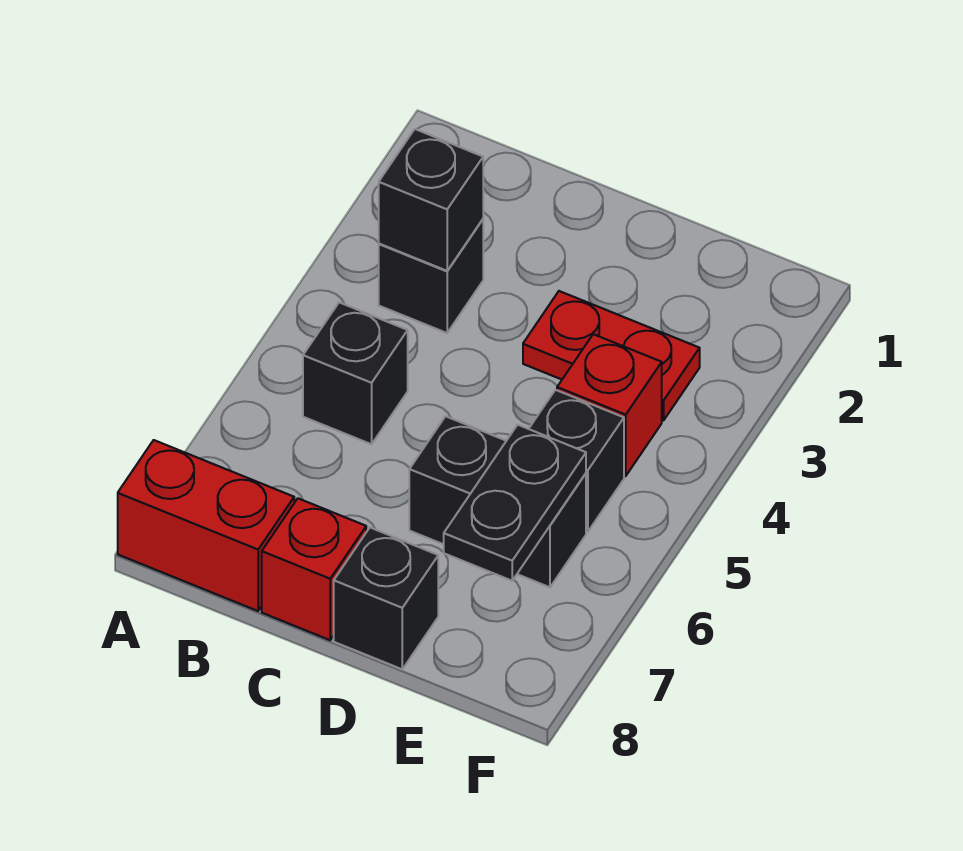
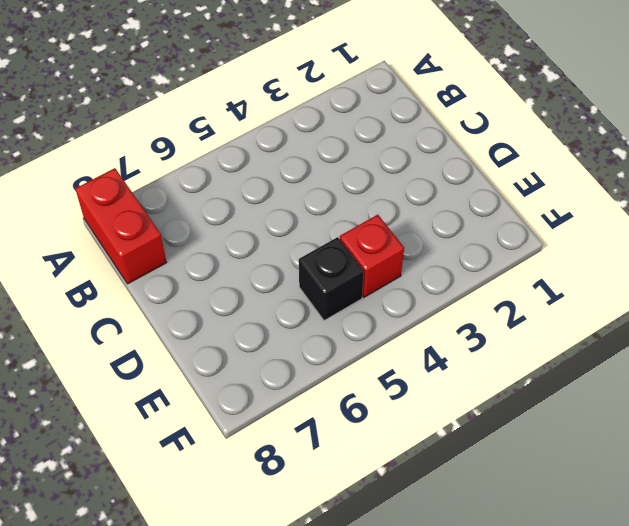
none -> black brick B3 level 1
none -> black brick B5 level 1

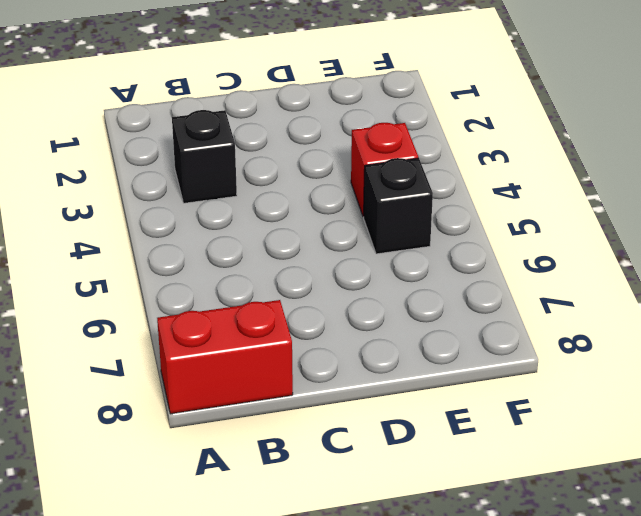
none -> black brick B5 level 1
none -> red brick C8 level 1

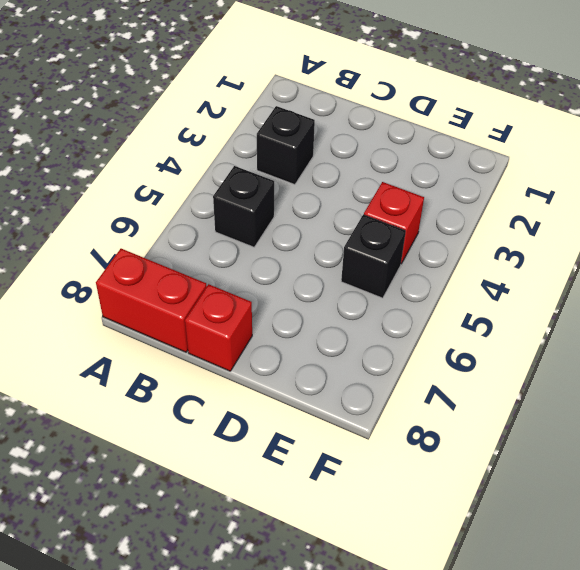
none -> red plate D3:E3 level 1
none -> black brick D6:E6 level 1

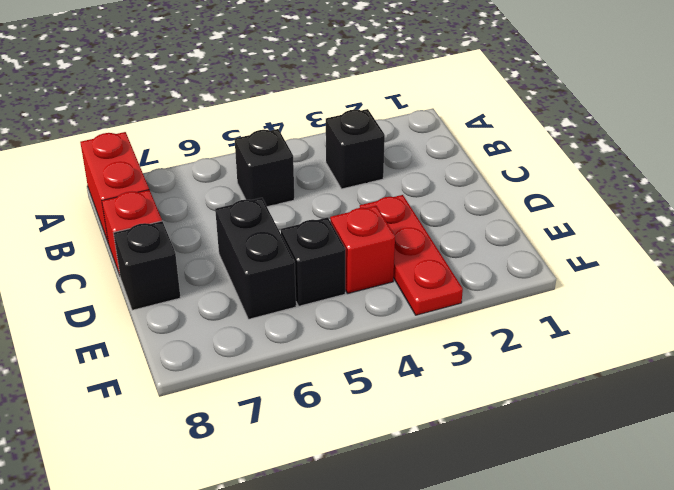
red plate D3:F3 level 1 -> red plate D3:E3 level 1
none -> black brick B3 level 2
none -> black plate E6:E7 level 2

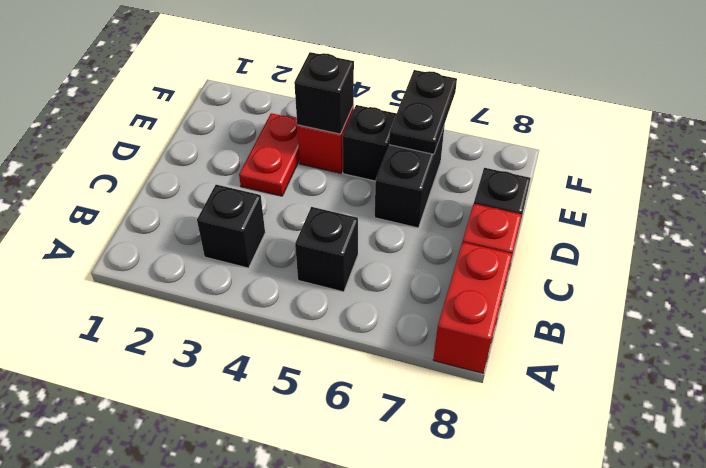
black brick E4 level 2 -> black brick B3 level 2
black plate E6:F6 level 2 -> black plate E6:E7 level 2

